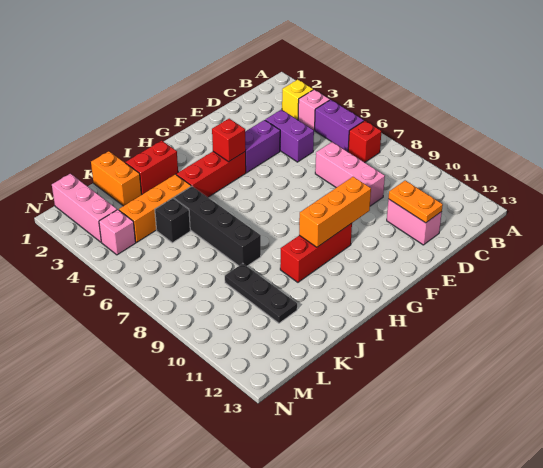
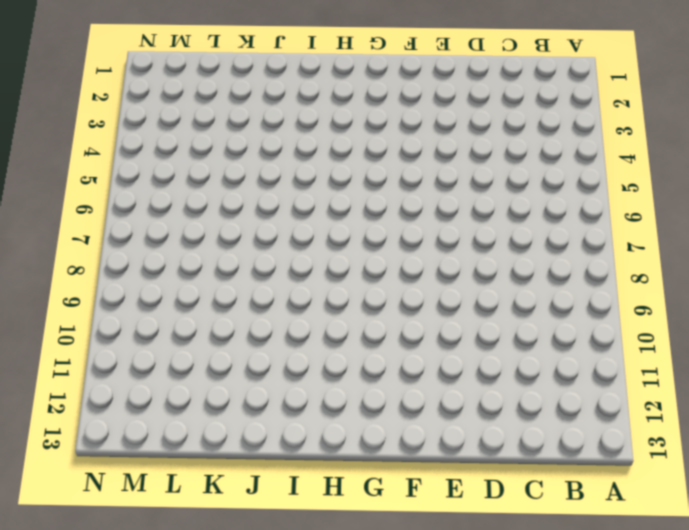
none -> yellow brick B3 level 1
none -> pink brick B4 level 1
none -> purple brick B5:B6 level 1

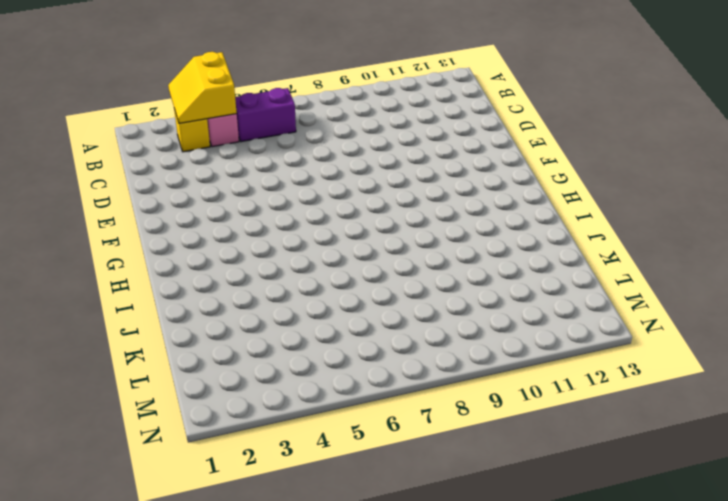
yellow slope A3:B4 level 2 top 4 -> none
none -> red brick B7 level 1
none -> purple brick D4:D5 level 1
none -> pink brick D7:D9 level 1

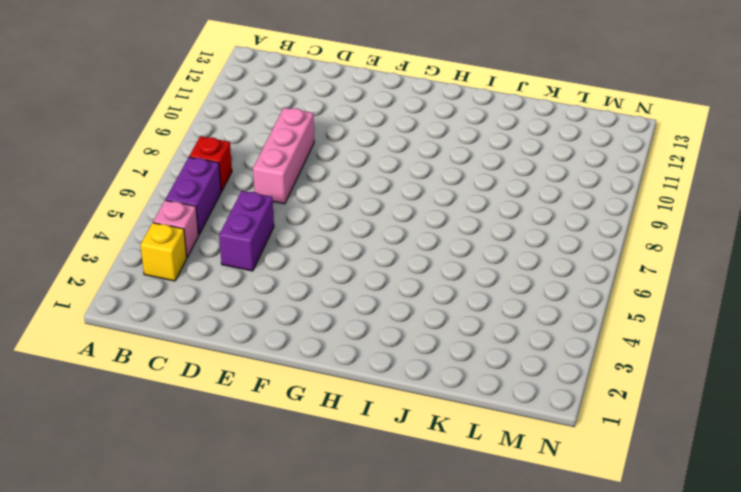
none -> pink brick D11:D12 level 1
none -> purple brick E4:F4 level 1
none -> red brick G4:I4 level 1

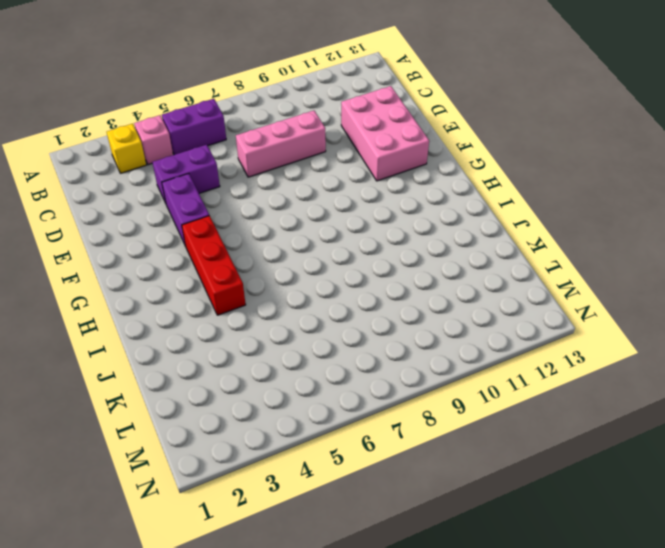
pink brick D11:F12 level 1 -> pink brick D11:D12 level 1
none -> red brick B7 level 1
none -> red brick G10:I10 level 1
none -> red brick I2:J2 level 1

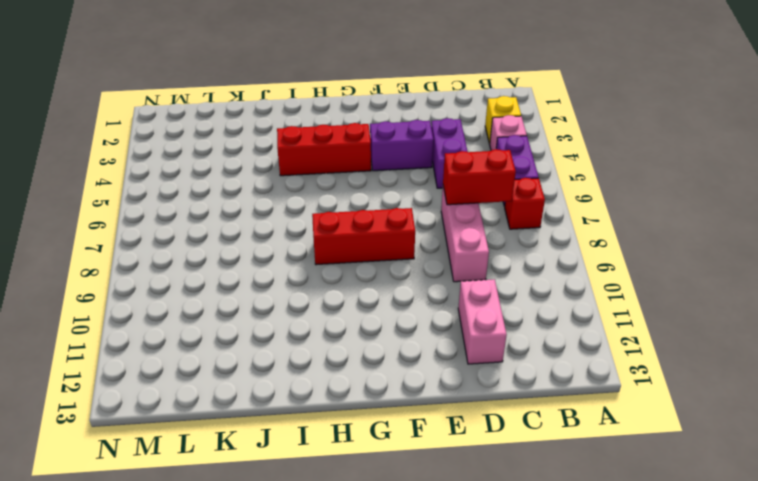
red brick C7:D7 level 2 -> red brick I2:J2 level 1
red brick F8:H8 level 1 -> red brick G10:I10 level 1
none -> orange brick J4:L4 level 1
none -> black brick J5:J8 level 1
none -> orange brick K1:K2 level 1

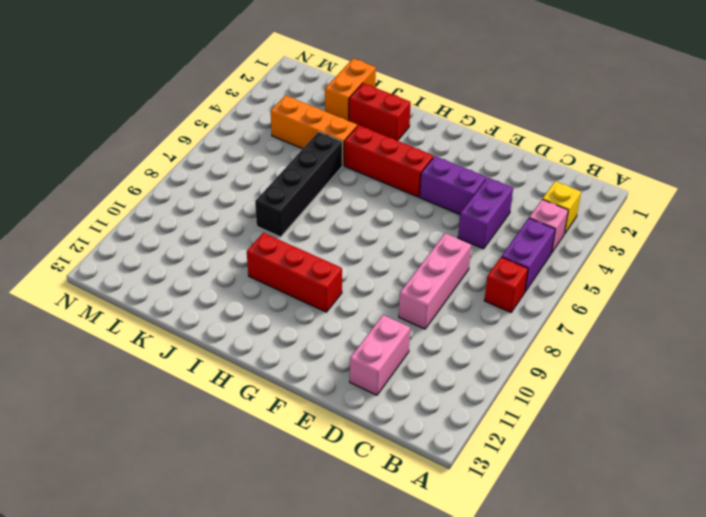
none -> black brick K5 level 1
none -> black plate K9:K11 level 1
none -> pink brick M1:M3 level 1

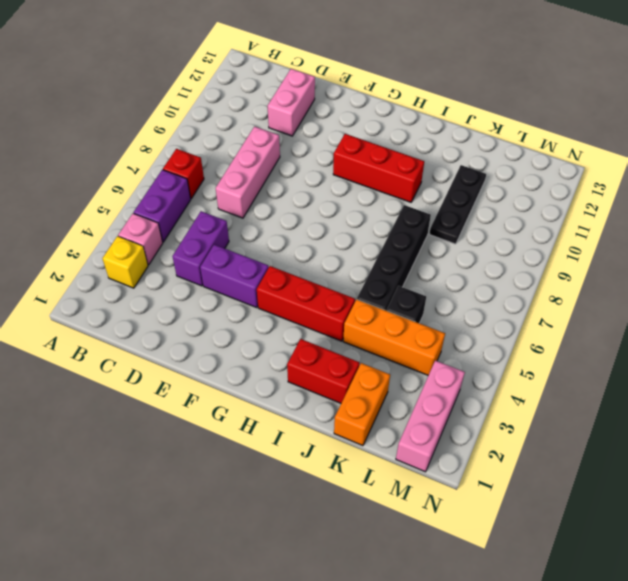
none -> pink brick M4 level 1
none -> orange plate D11:D12 level 2
none -> orange brick F10:H10 level 2

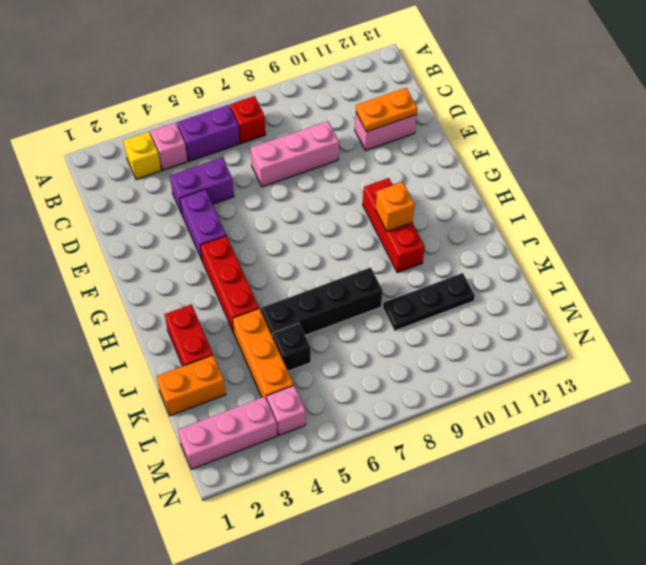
orange brick H10 level 2 -> orange brick F10:H10 level 2
none -> red brick G4 level 2

